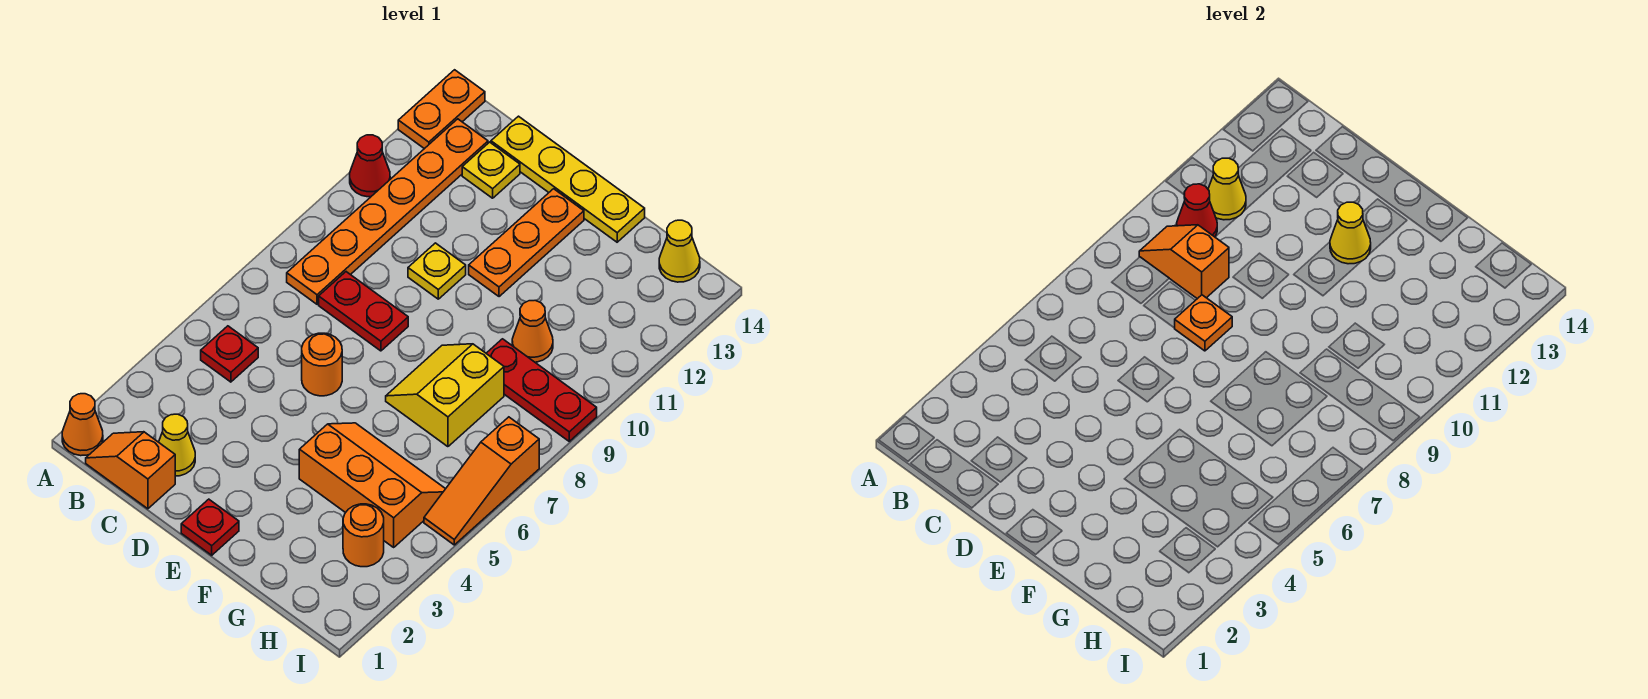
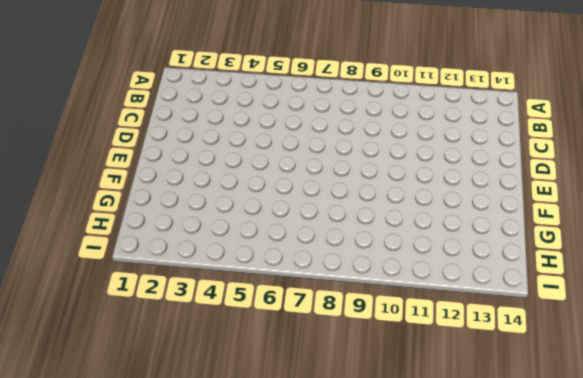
none -> orange cone A1 level 1
none -> red cone A11 level 1
none -> orange plate A13:A14 level 1

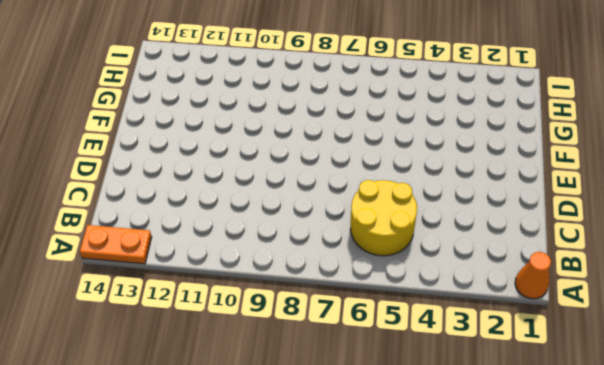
yellow round brick B5:C6 level 1 -> red plate B5 level 1
none -> red cone A11 level 1
none -> orange slope B1:C1 level 1 top C
none -> orange plate B8:B13 level 1

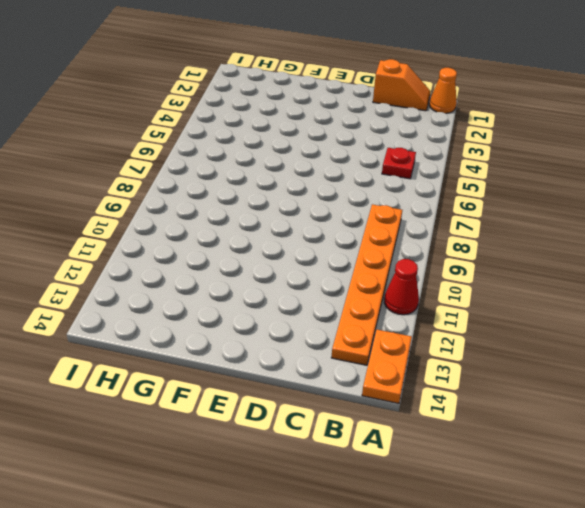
none -> yellow cone C2 level 1
none -> red plate C8:D8 level 1
none -> yellow plate C13 level 1

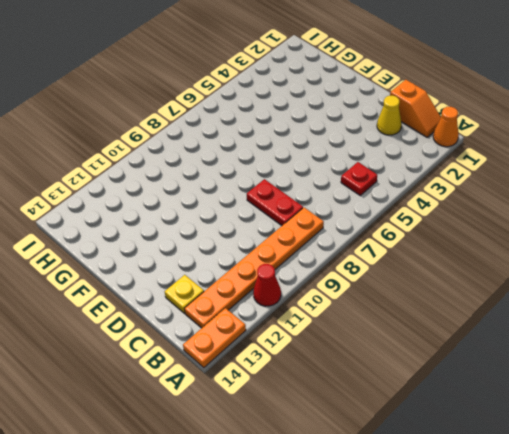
none -> yellow plate C14:F14 level 1
none -> orange round brick D6 level 1
none -> yellow plate D10 level 1

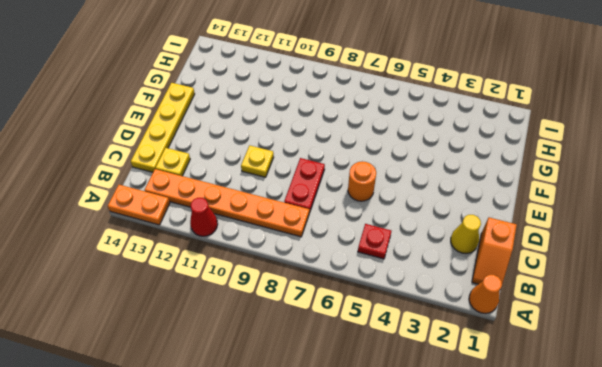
none -> red plate E1 level 1
none -> orange plate E11:E13 level 1
none -> orange slope F4:H5 level 1 top 4

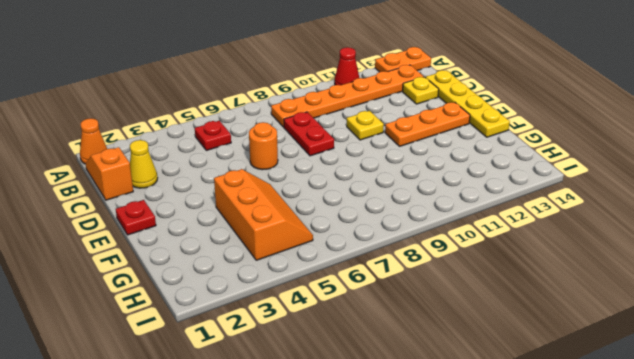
none -> yellow slope F7:G8 level 1 top G
none -> red plate G9:I9 level 1
none -> orange cone G10 level 1

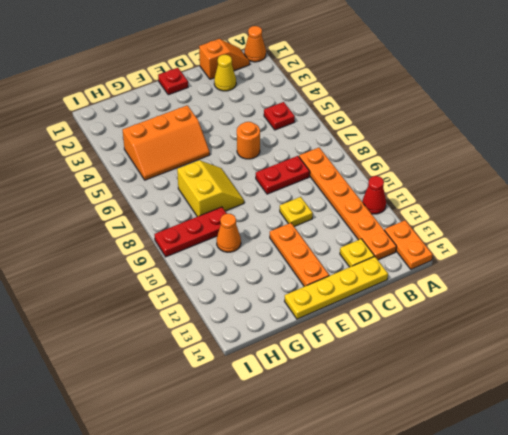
none -> orange round brick H3 level 1
none -> yellow cone H14 level 1
none -> orange slope I5:I7 level 1 top 7

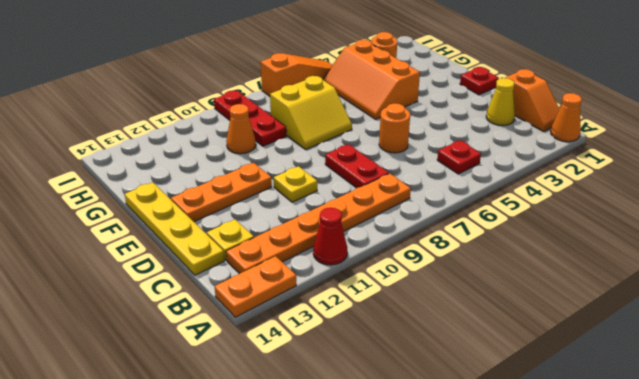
none -> yellow cone H14 level 1
none -> orange slope B9:C9 level 2 top C
none -> red cone B10 level 2

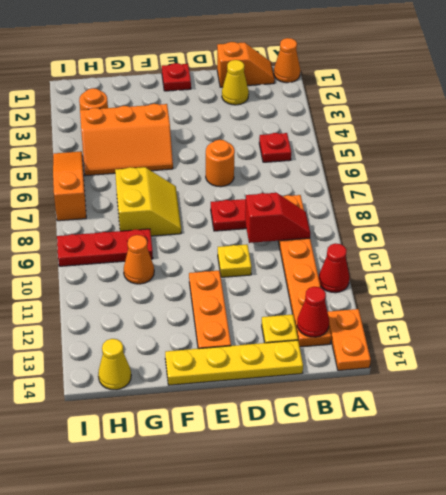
red slope B9:C9 level 2 top C -> orange slope B9:C9 level 2 top C
red cone B13 level 2 -> red cone B10 level 2
none -> yellow cone B11 level 2
none -> orange plate D8 level 2
none -> yellow cone E12 level 2

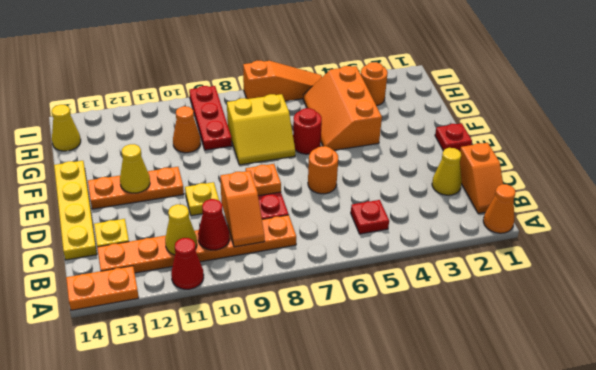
red round brick F6 level 1 -> none

